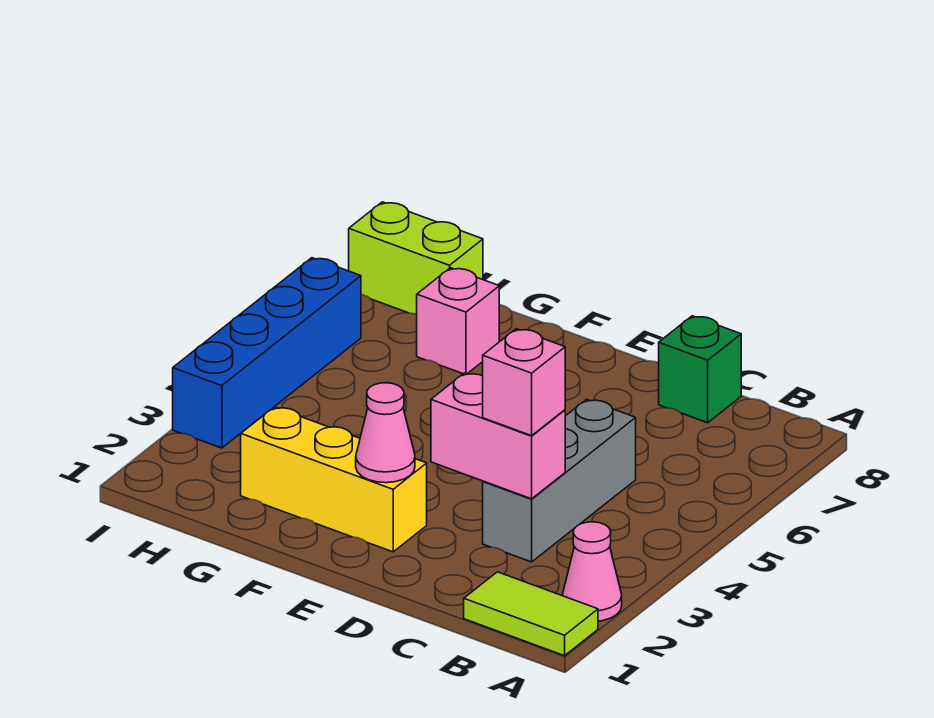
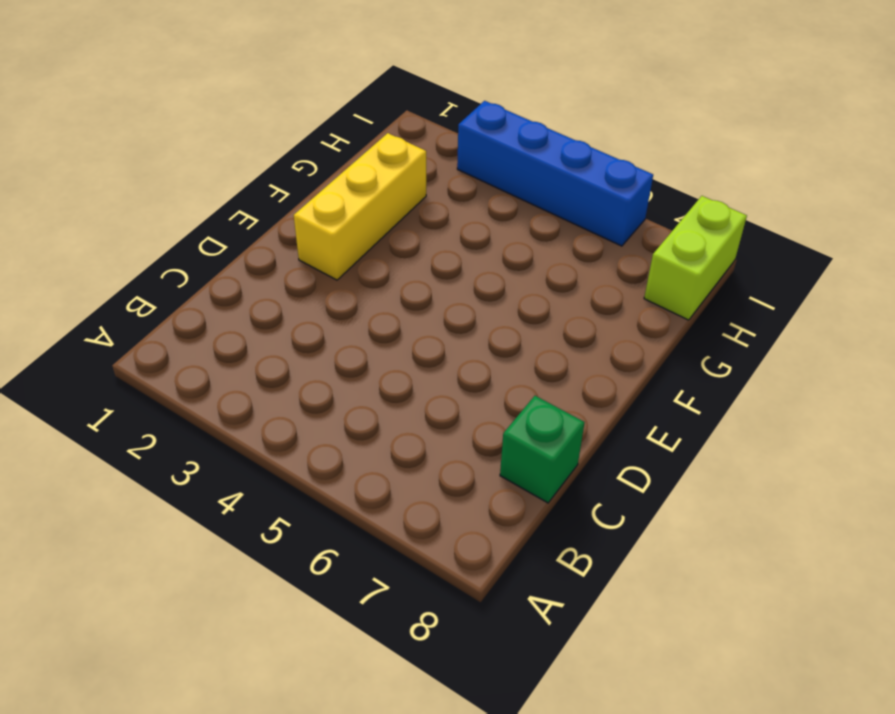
none -> lime tile A1:B1 level 1
none -> pink cone A2 level 1

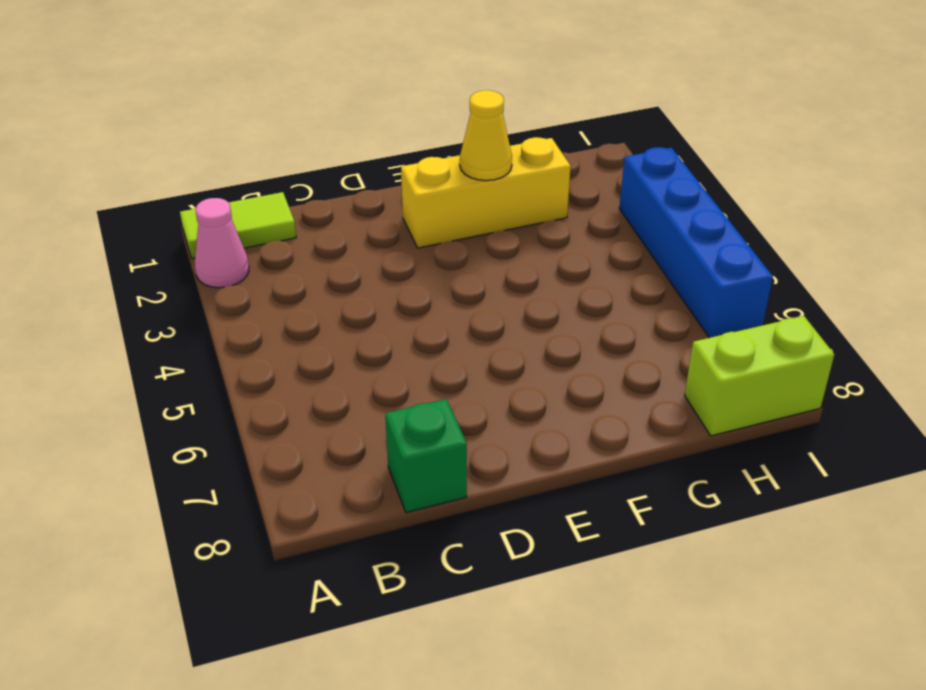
yellow cone F2 level 2 -> none
none -> grey brick C3:C5 level 1
none -> pink brick G7 level 1

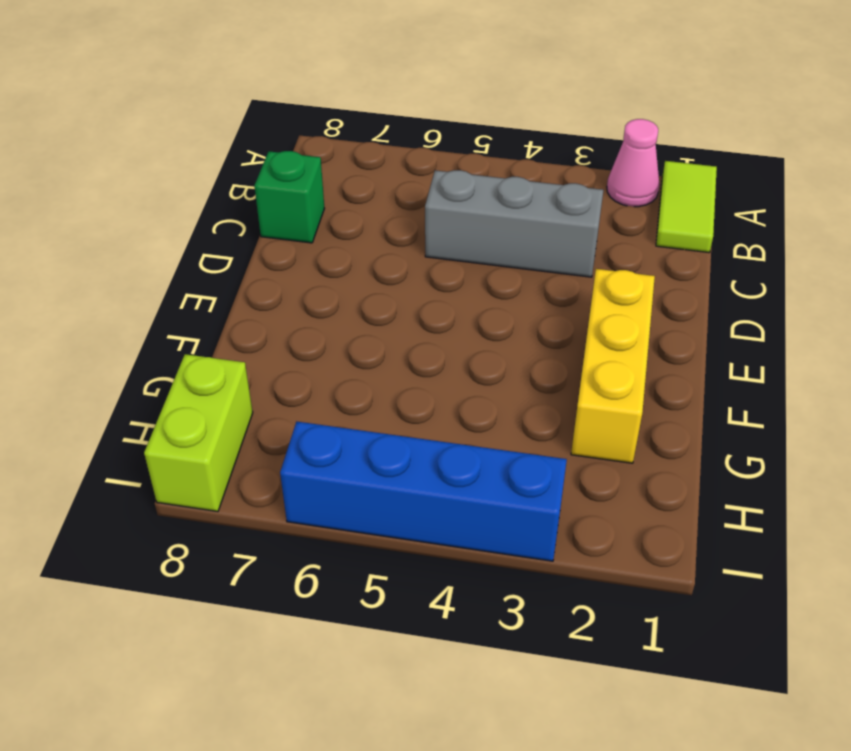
none -> pink brick G7 level 1
none -> pink brick C3:D3 level 2

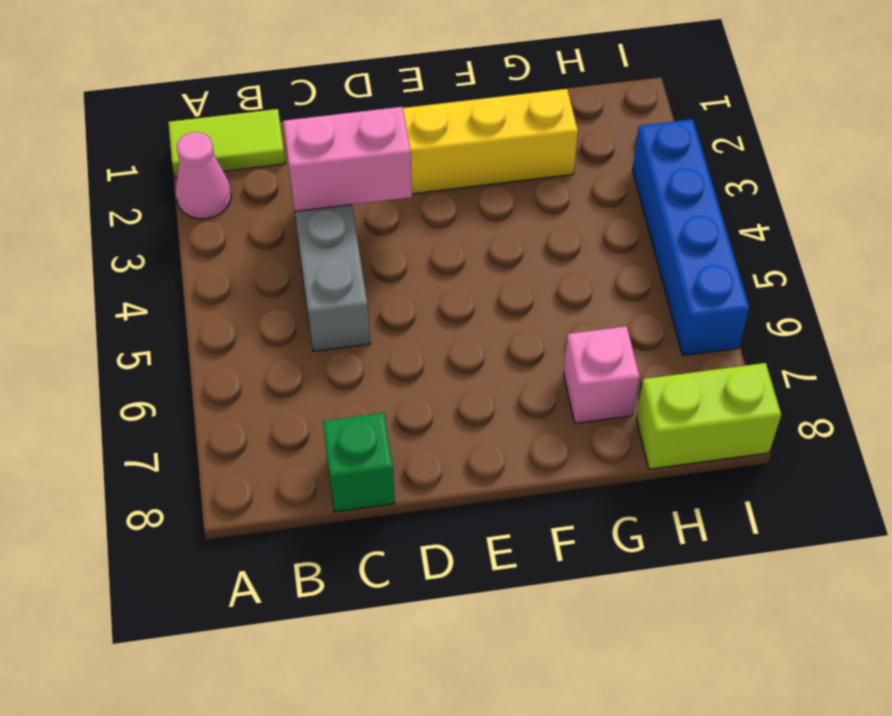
none -> pink cone E2 level 2
none -> pink brick C3 level 3

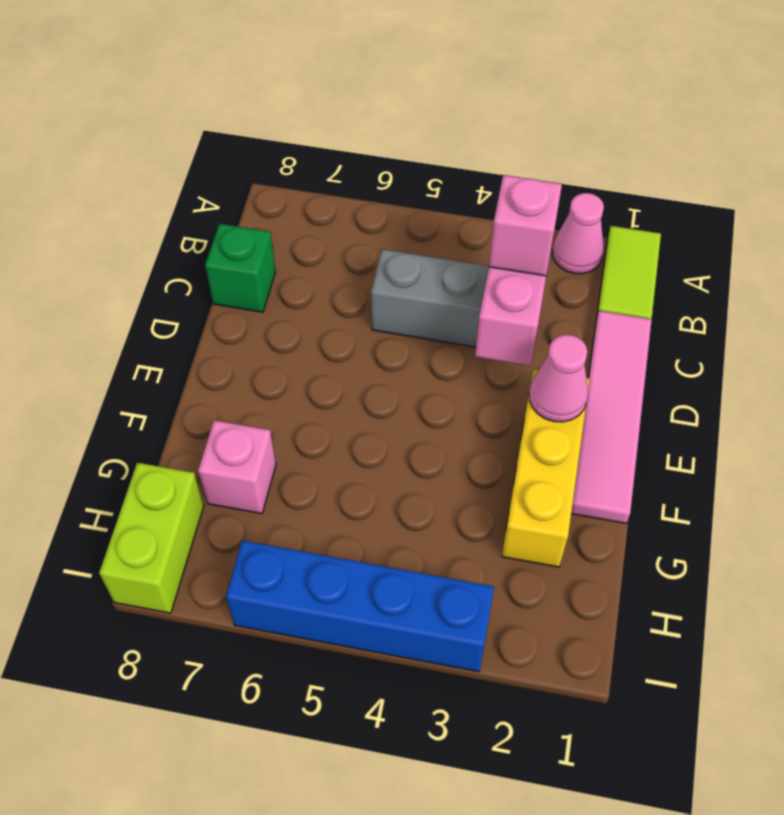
pink tile C1:F1 level 1 -> none

